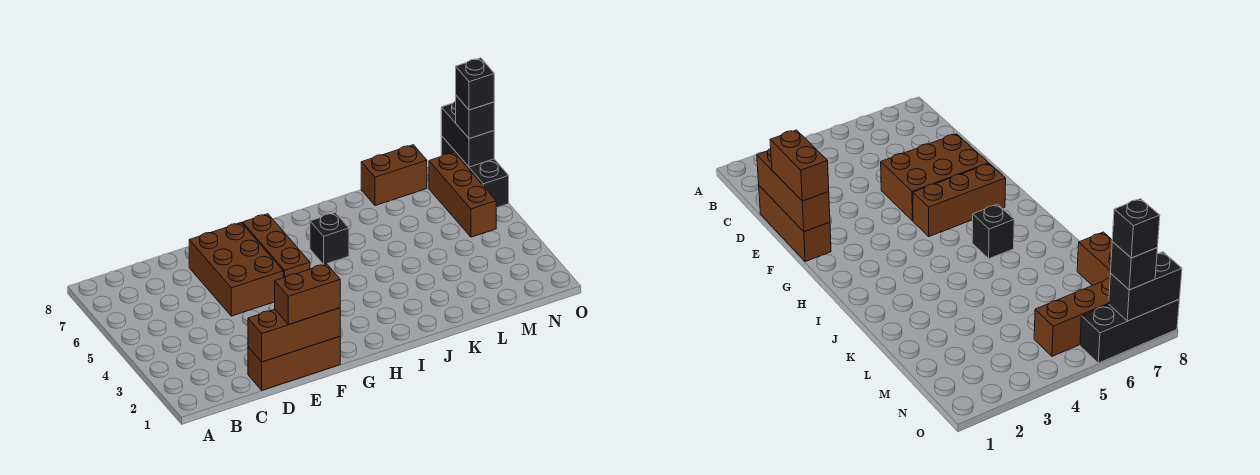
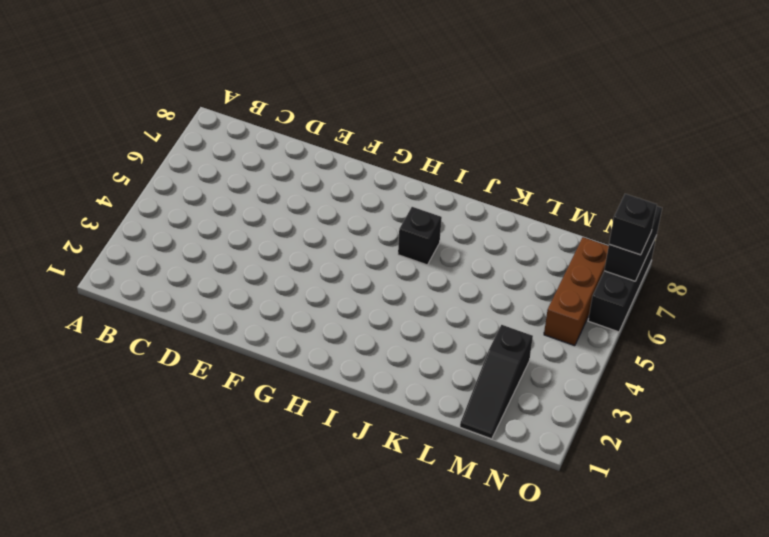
black slope M1:M3 level 1 top 3 -> none
none -> brown brick D1:F1 level 1
none -> brown brick E5:F7 level 1
none -> brown brick G5:G7 level 1

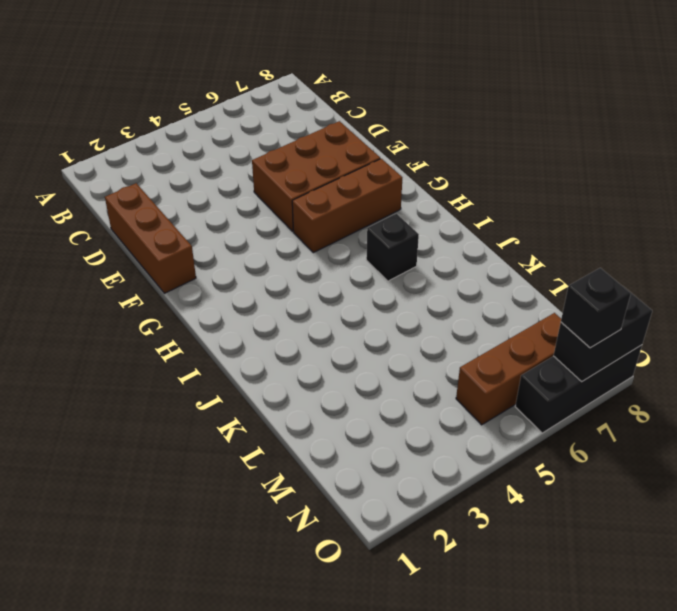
none -> brown brick L8:M8 level 1
none -> brown brick D1:F1 level 2
none -> brown brick E1:F1 level 3

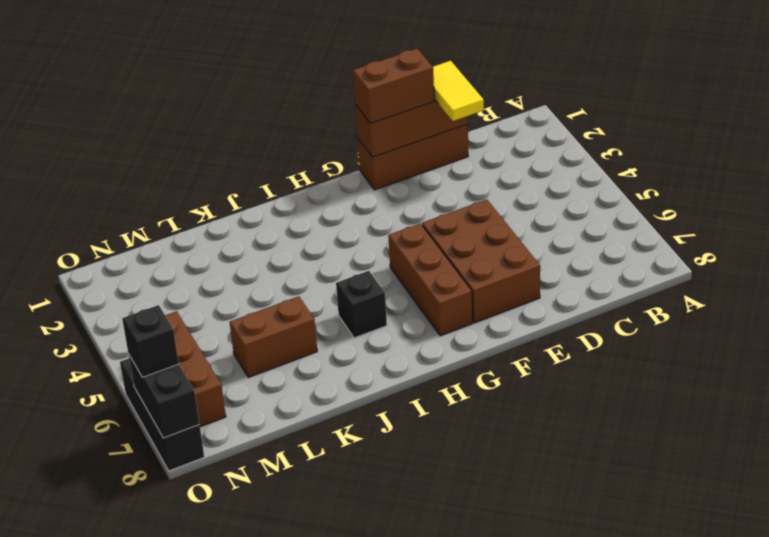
yellow tile D1:D2 level 3 -> none
brown brick K6:L6 level 1 -> brown brick L8:M8 level 1
none -> black brick O7 level 4

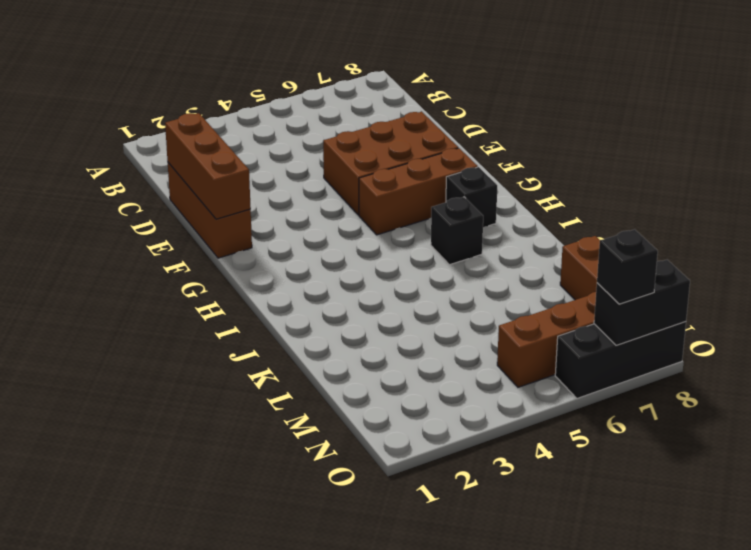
black brick H7 level 1 -> black brick O7 level 4
none -> brown brick E1:F1 level 3

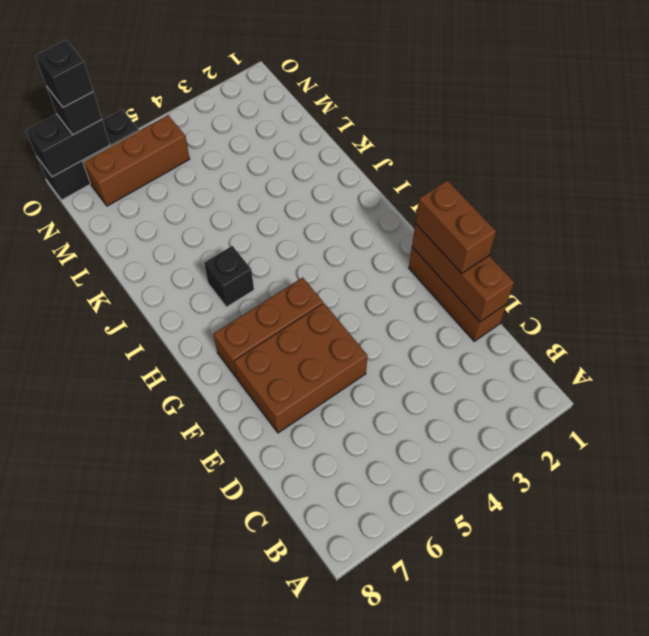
none -> brown brick L8:M8 level 1

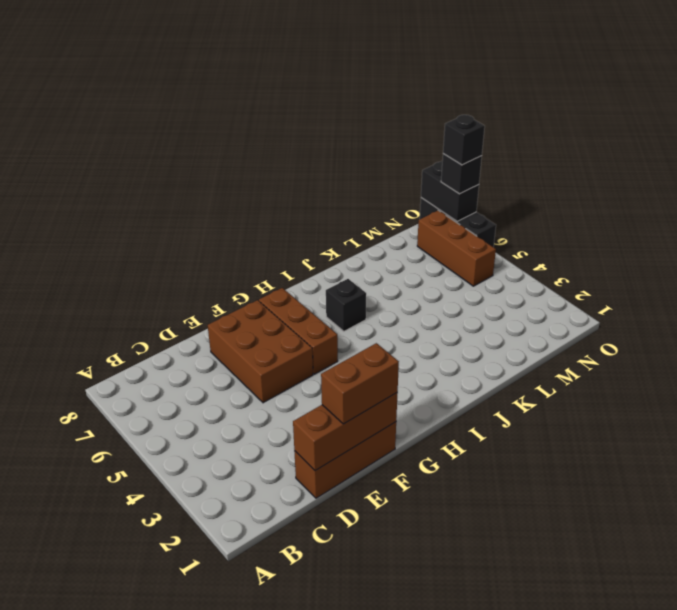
none -> brown brick L8:M8 level 1

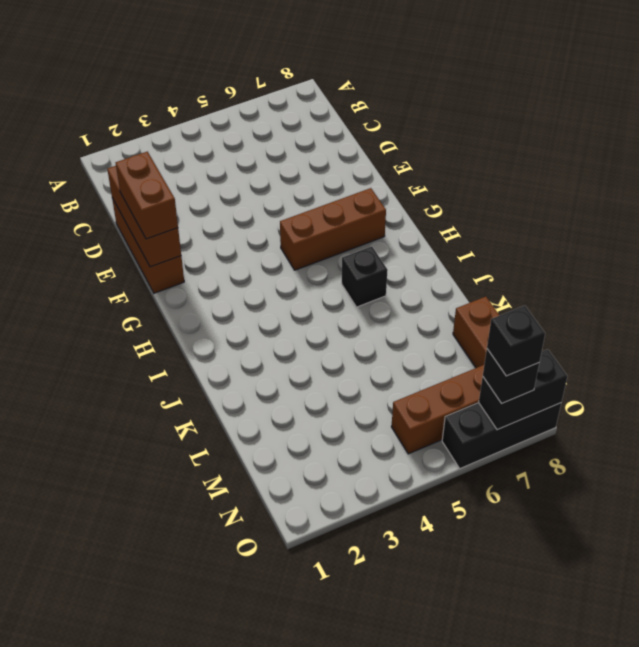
none -> brown brick E5:F7 level 1

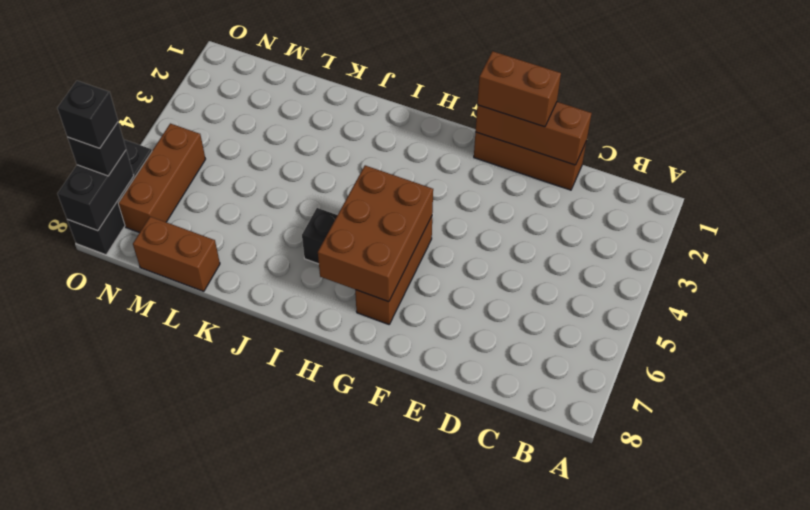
brown brick G5:H7 level 2 -> brown brick E5:F7 level 1

